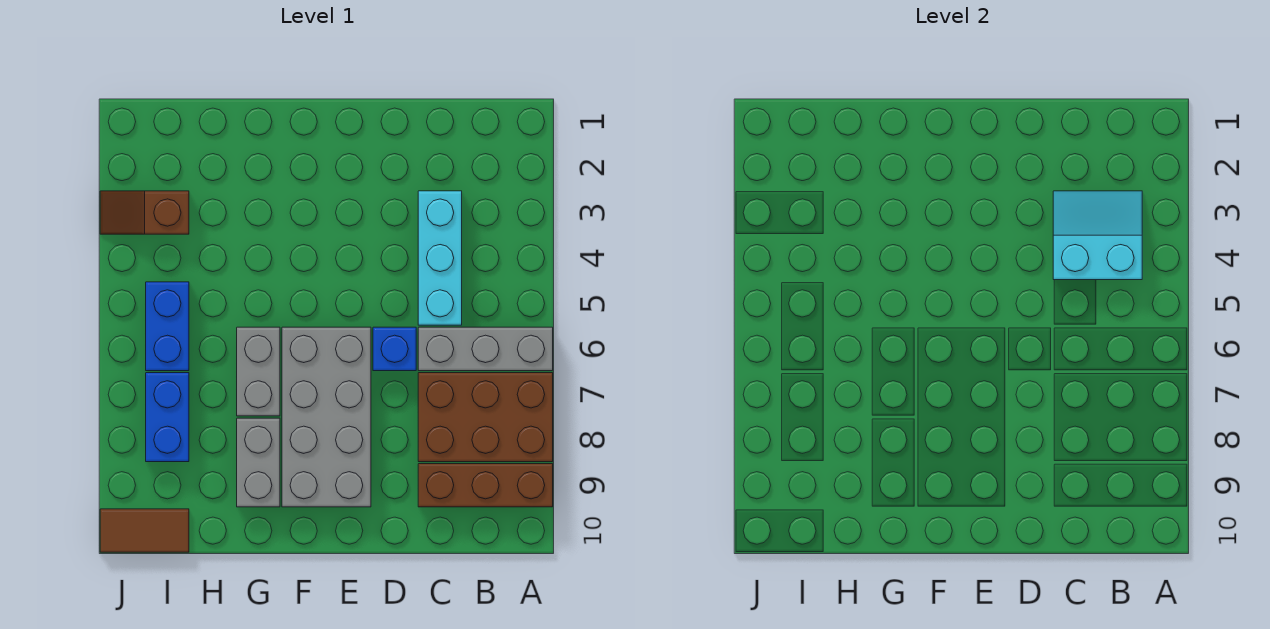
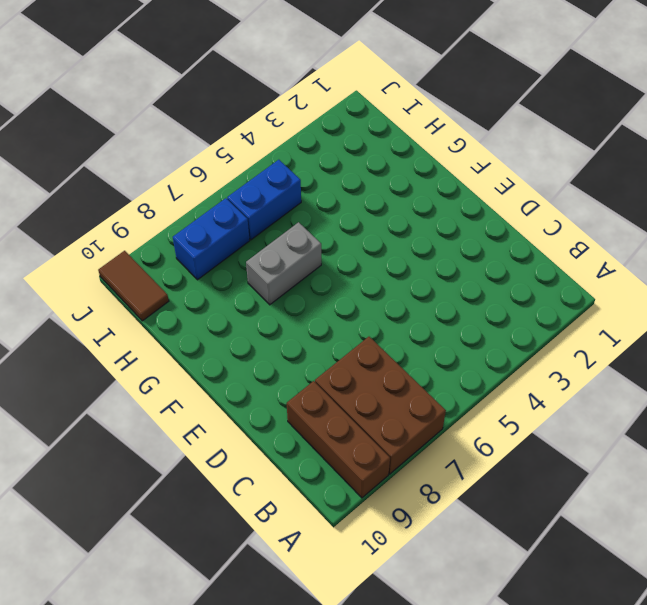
none -> grey brick A6:C6 level 1
none -> cyan brick C3:C5 level 1
none -> blue brick D6 level 1

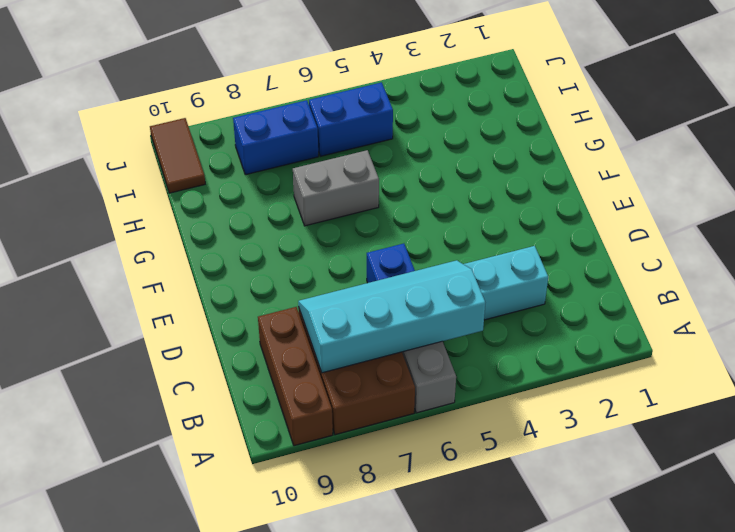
cyan slope B5:C8 level 2 top B -> none
none -> grey brick E6:F9 level 1
none -> grey brick G8:G9 level 1
none -> brown slope I3:J3 level 1 top I

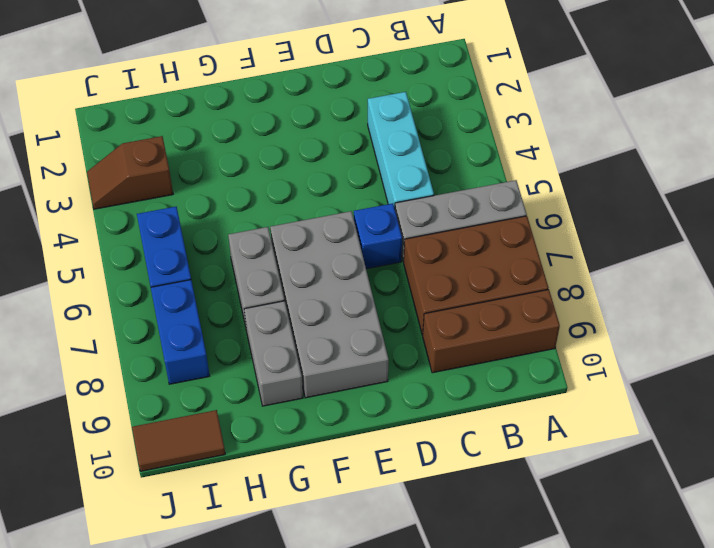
none -> cyan slope B3:C4 level 2 top 4

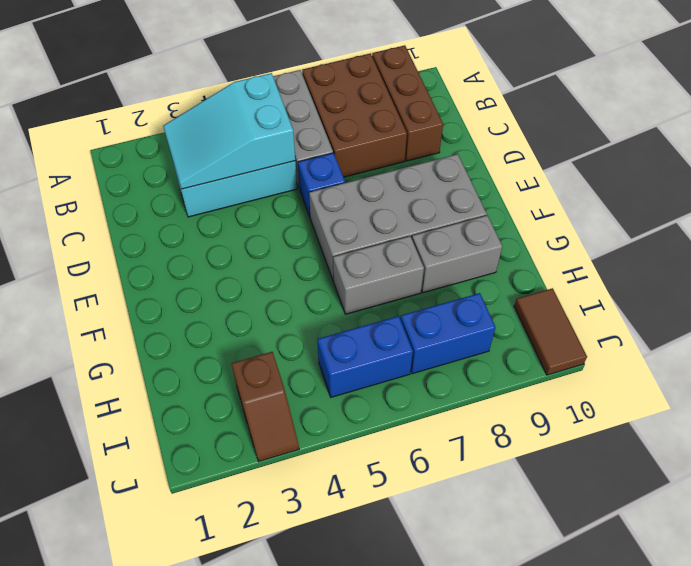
cyan slope B3:C5 level 2 top 5 -> cyan slope B3:C4 level 2 top 4

